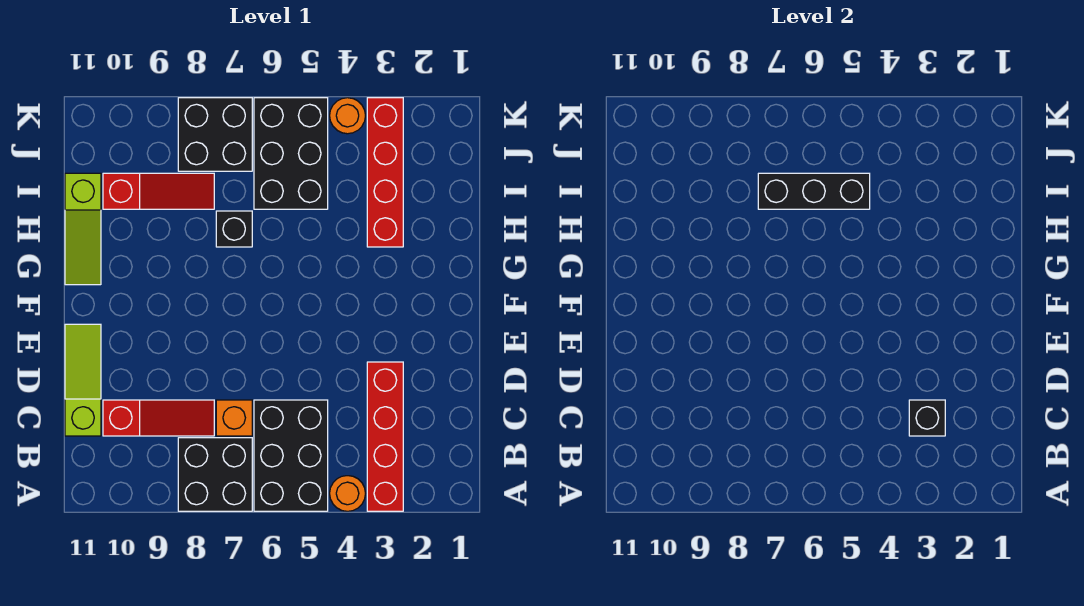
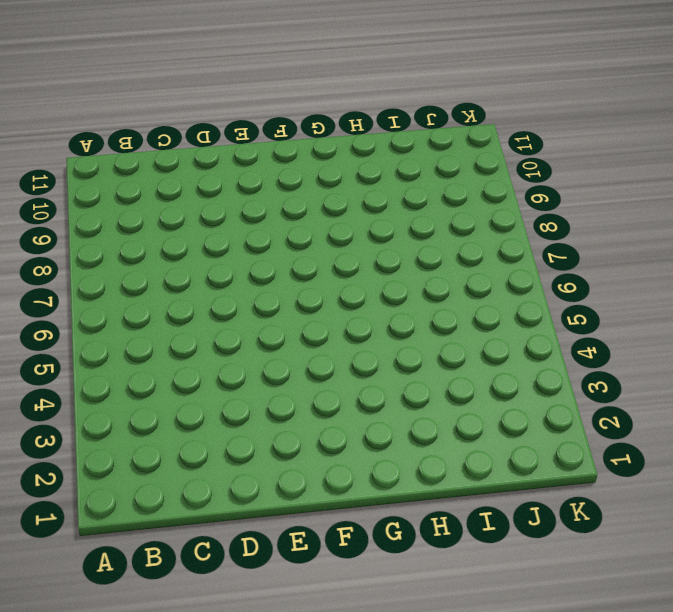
none -> red brick A3:D3 level 1
none -> orange round brick A4 level 1
none -> black brick A5:C6 level 1

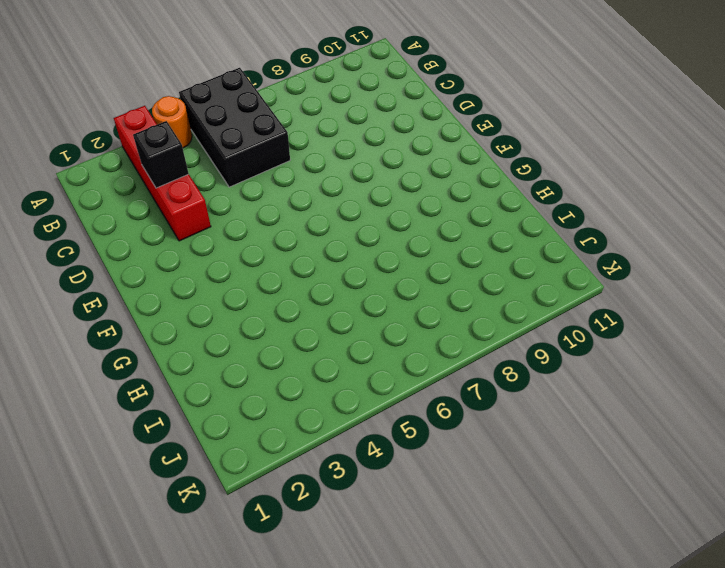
none -> black brick A7:B8 level 1
none -> orange brick C7 level 1
none -> red slope C8:C10 level 1 top 10

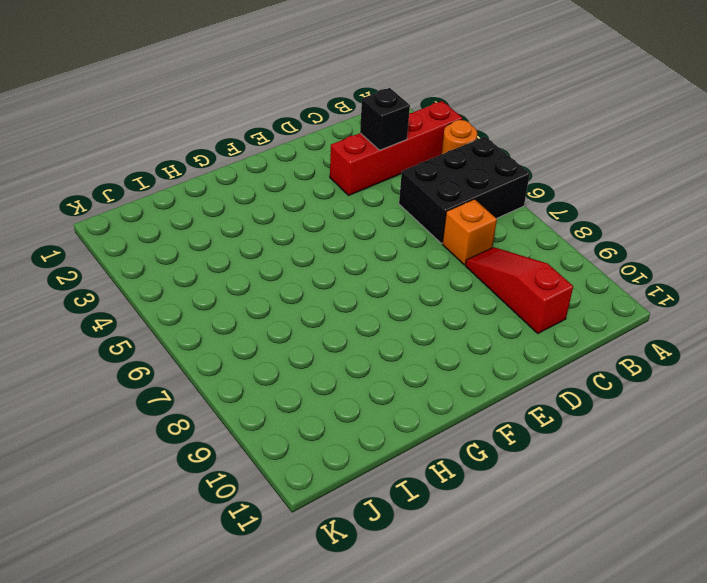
none -> black brick A7:B8 level 1
none -> lime slope C11:E11 level 1 top C
none -> lime slope G11:I11 level 1 top I

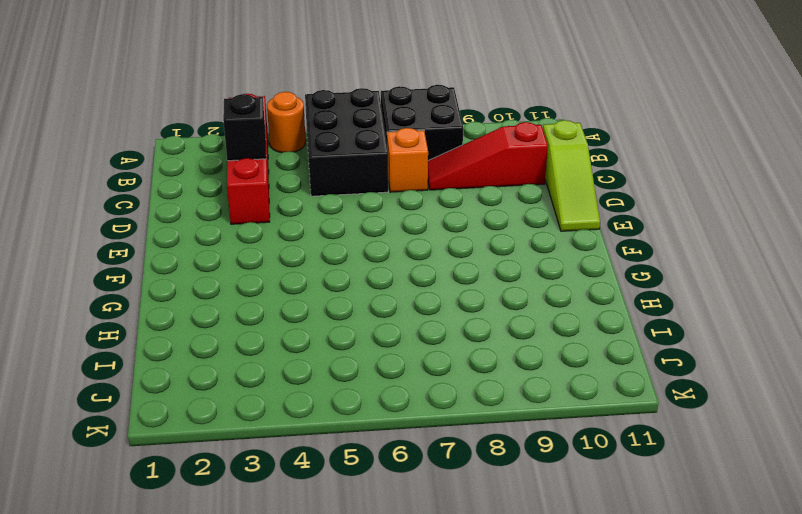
none -> lime slope G11:I11 level 1 top I
none -> red brick H3:K3 level 1
none -> black brick H7 level 1

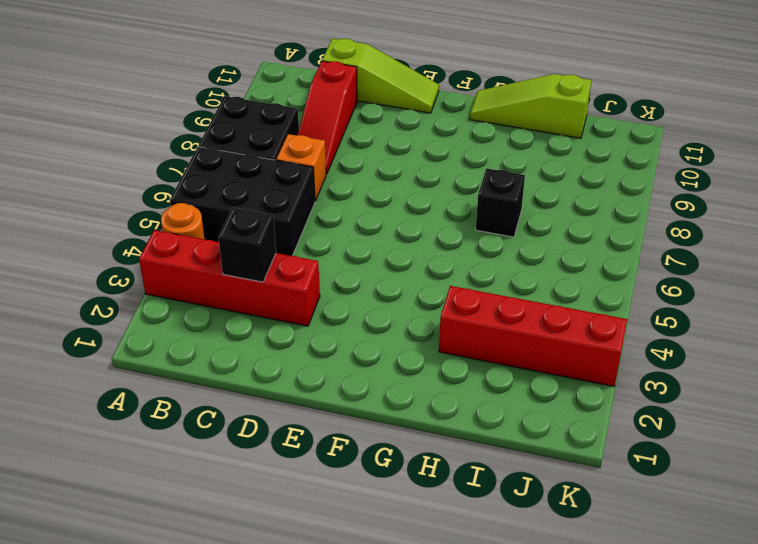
none -> black brick I5:K6 level 1
none -> red slope I8:I10 level 1 top 10
none -> black brick J7:K8 level 1

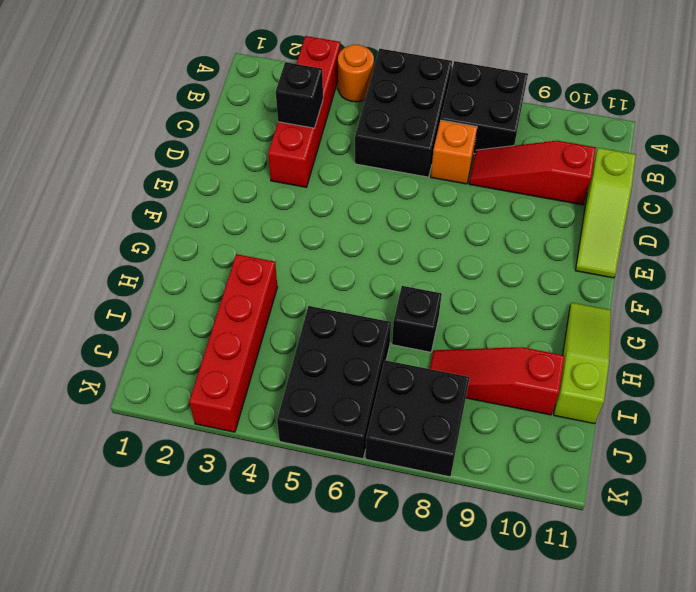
none -> orange round brick K4 level 1
none -> black brick I5:I7 level 2

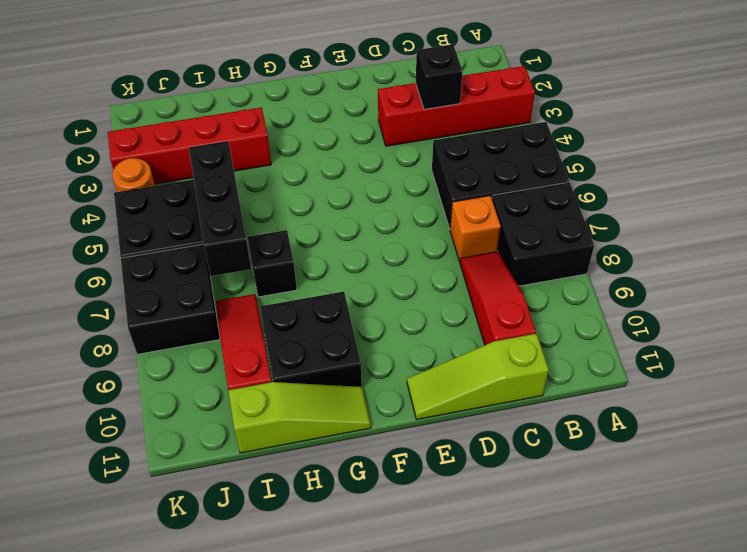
black brick G9:H10 level 1 -> none
none -> orange round brick A4 level 1

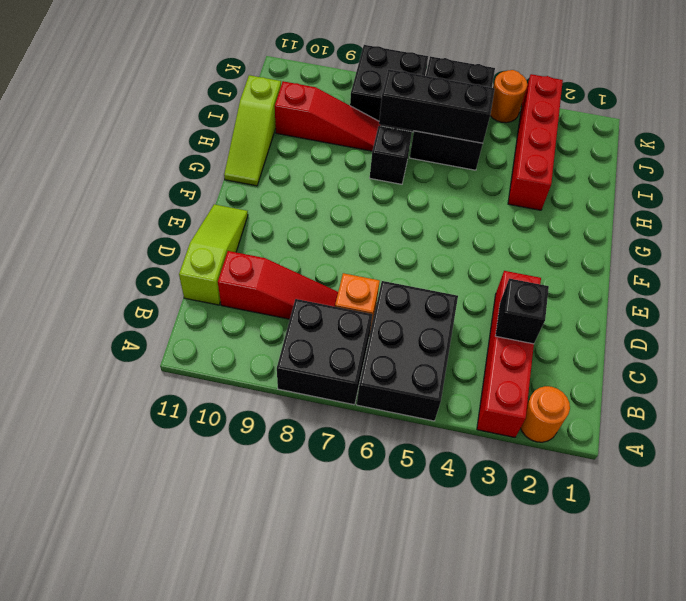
orange round brick A2 level 1 -> orange round brick A4 level 1

